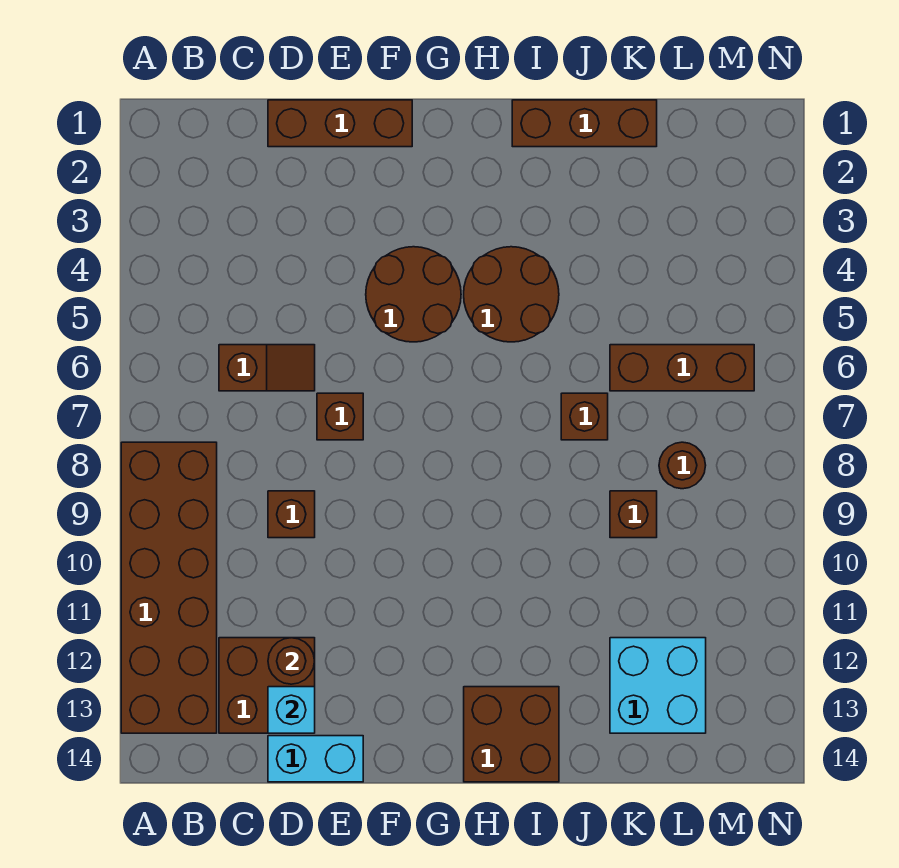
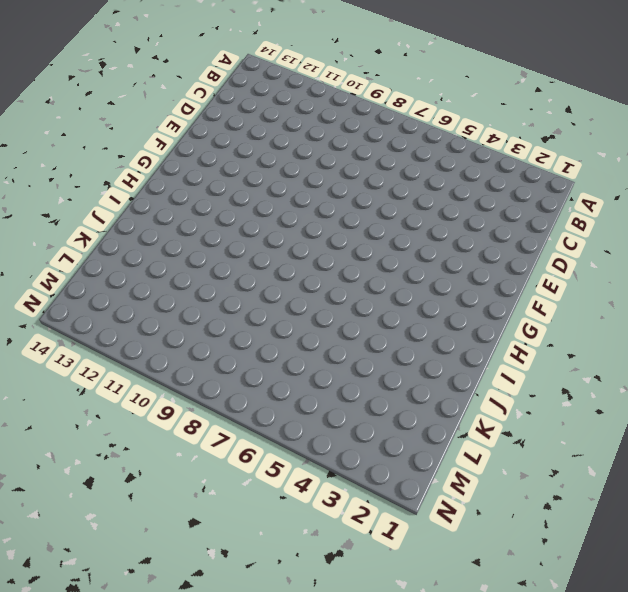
none -> brown brick A8:B13 level 1
none -> brown slope C6:D6 level 1 top C
none -> brown brick C12:D13 level 1

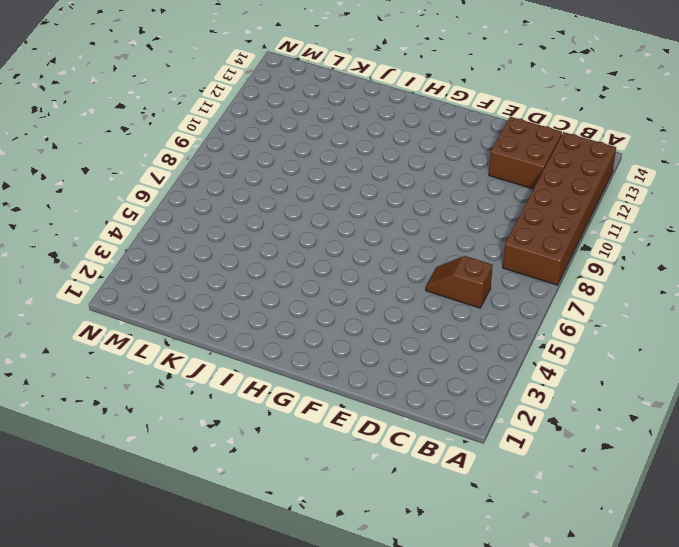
none -> brown brick D1:F1 level 1
none -> brown brick D9 level 1
none -> cyan brick D14:E14 level 1

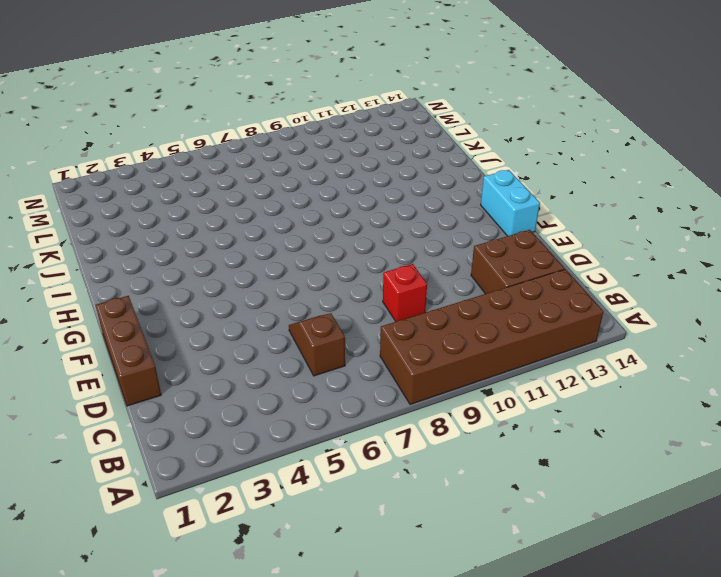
red brick D9 level 1 -> brown brick D9 level 1
cyan brick F14:G14 level 1 -> cyan brick D14:E14 level 1
none -> brown brick E7 level 1
none -> brown round brick F4:G5 level 1
none -> brown round brick H4:I5 level 1

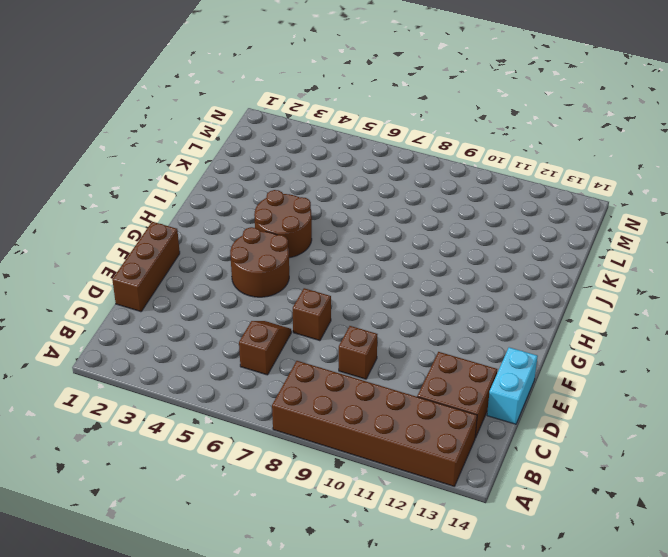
none -> brown brick H13:I14 level 1
none -> brown brick I1:K1 level 1
none -> brown brick J7 level 1

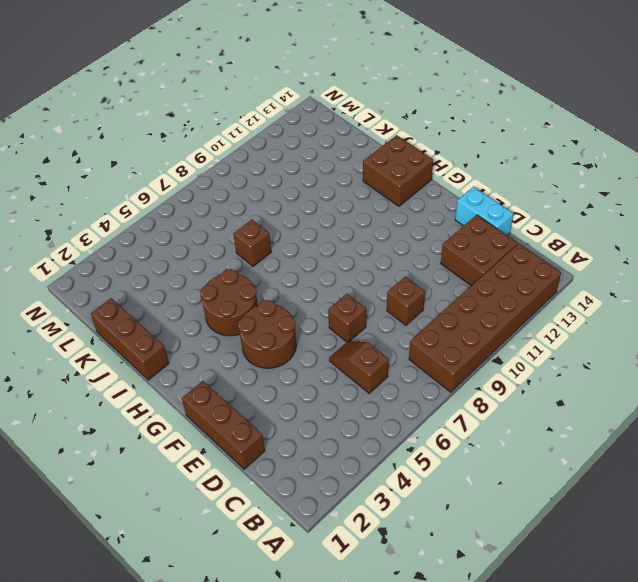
none -> brown brick K6:M6 level 1
none -> brown brick K9 level 1
none -> cyan brick K12:L13 level 1

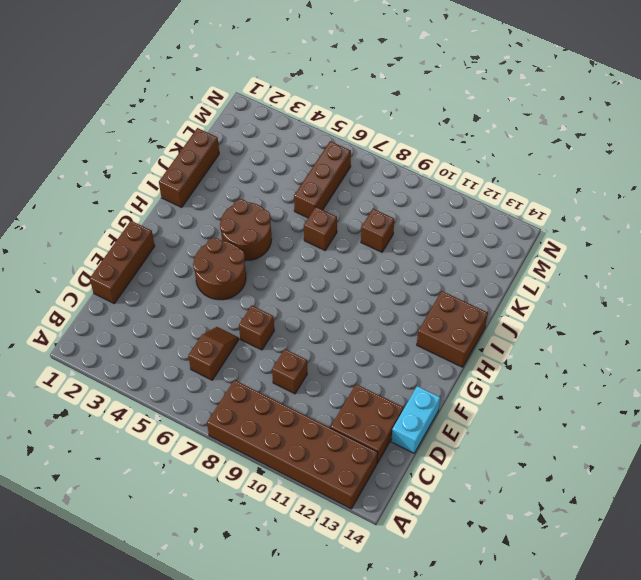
none -> cyan brick K12:L13 level 1
none -> brown round brick L8 level 1
none -> brown round brick D12 level 2

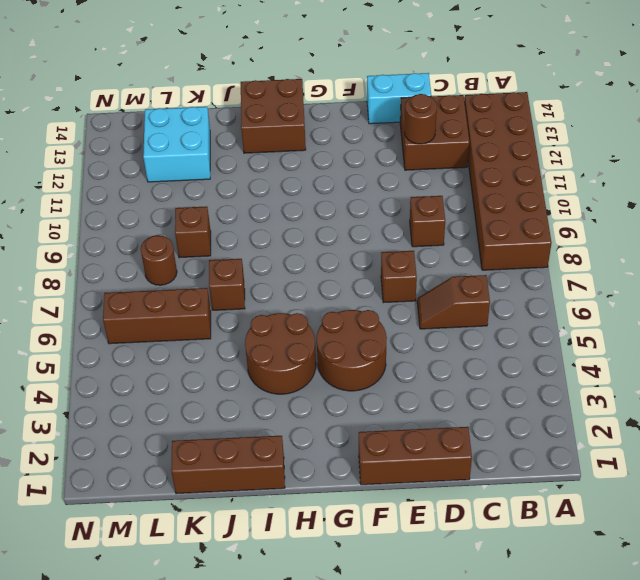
none -> cyan brick D13 level 2

